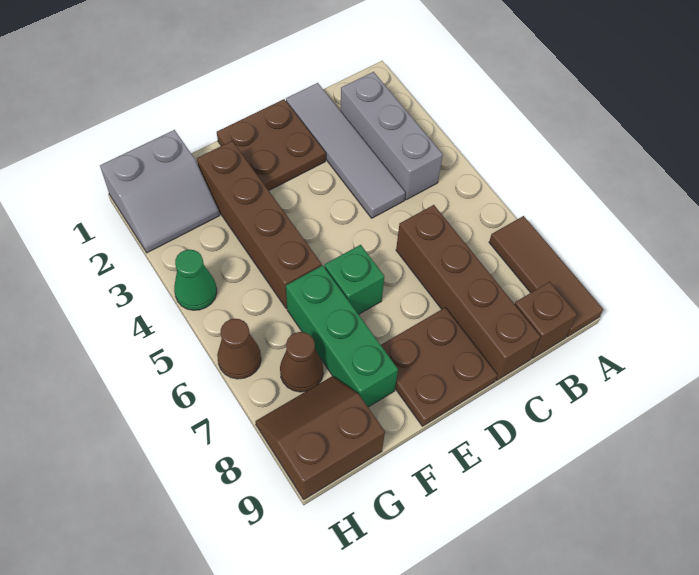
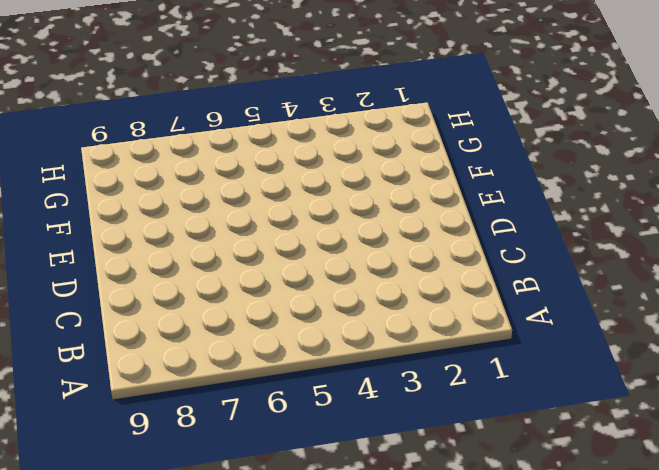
none -> brown tile A7:A9 level 1
none -> grey brick B2:B4 level 1
none -> brown brick B9 level 1

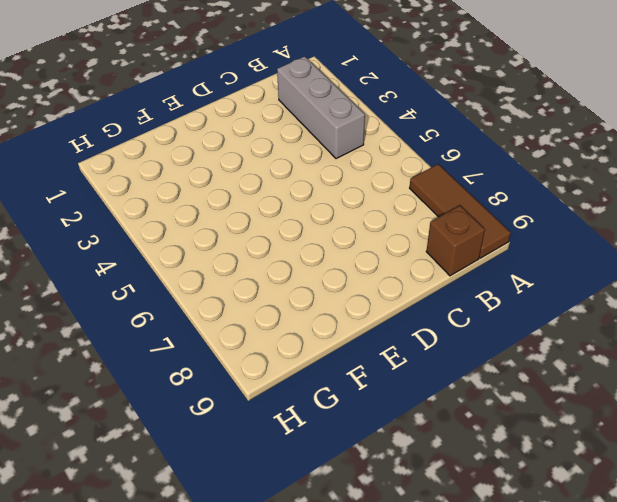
none -> grey tile C1:C4 level 1
none -> brown brick C6:C9 level 1
none -> brown plate D1:E2 level 1

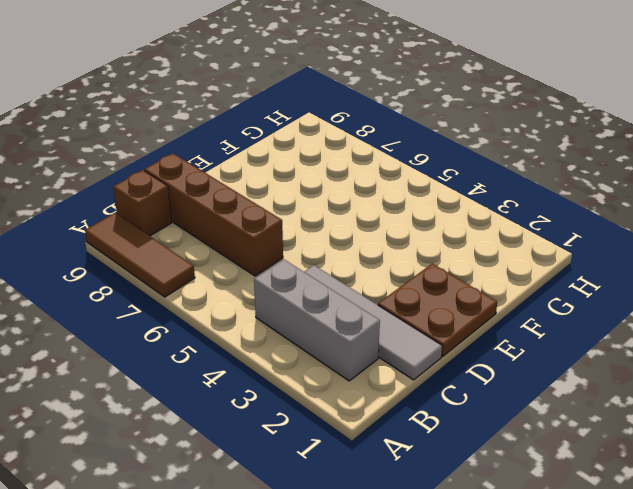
none -> brown plate D8:E9 level 1
none -> green brick E6 level 1
none -> brown brick F2:F5 level 1

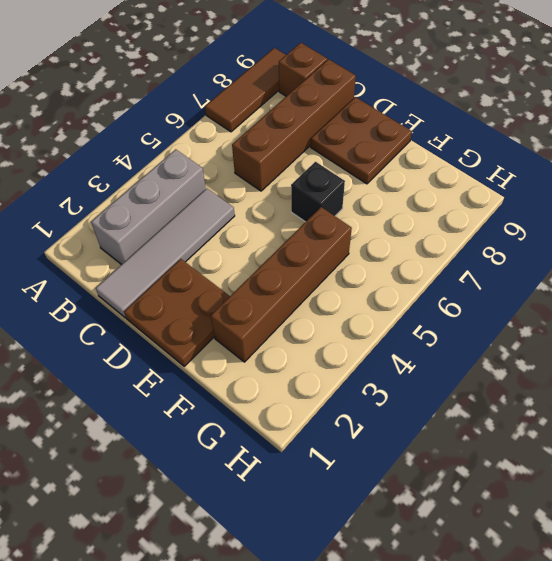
black brick E6 level 1 -> green brick E6 level 1
none -> green brick F6:F8 level 1
none -> grey slope G1:H2 level 1 top 1
none -> brown cone G7 level 1

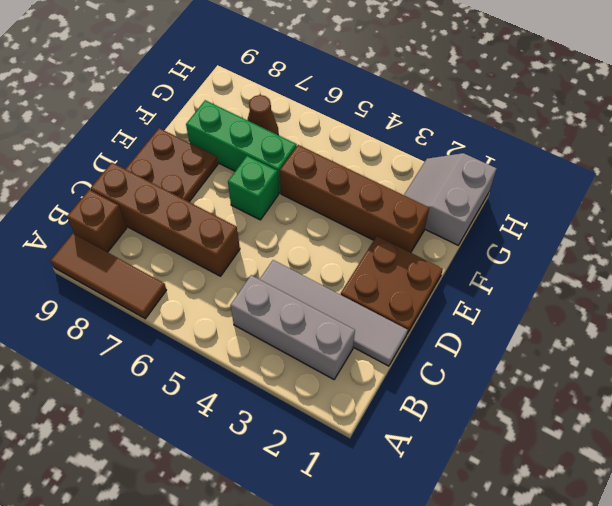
none -> brown slope G8:H9 level 1 top 9
none -> green cone H4 level 1
none -> brown cone H6 level 1

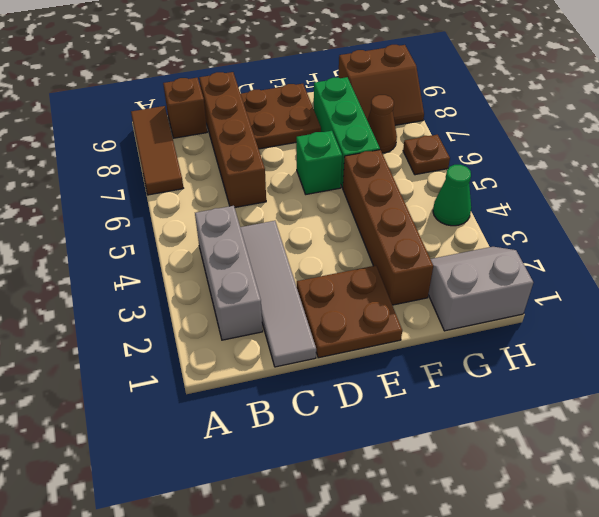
brown plate H6 level 1 -> brown cone H6 level 1

